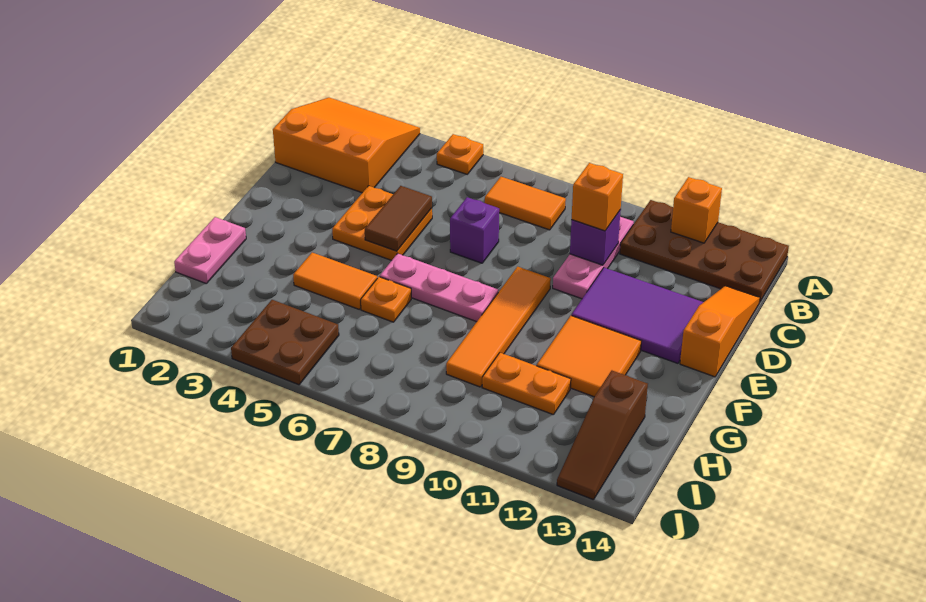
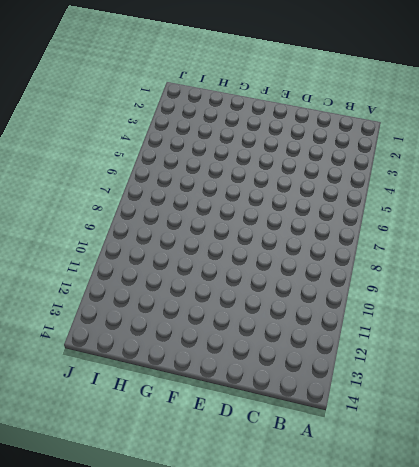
none -> orange slope A1:C3 level 1 top C
none -> orange plate A5 level 1
none -> brown plate A11:B14 level 1

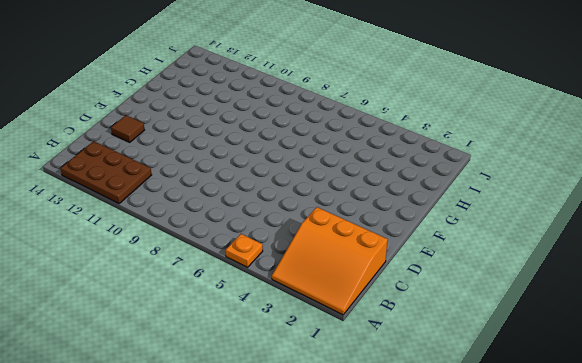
brown plate A11:B13 level 1 -> brown plate A11:B14 level 1
brown tile D13 level 1 -> purple tile D11:E13 level 1
none -> orange tile B7:B8 level 1
none -> pink plate B10:D10 level 1
none -> orange slope C14:E14 level 1 top E

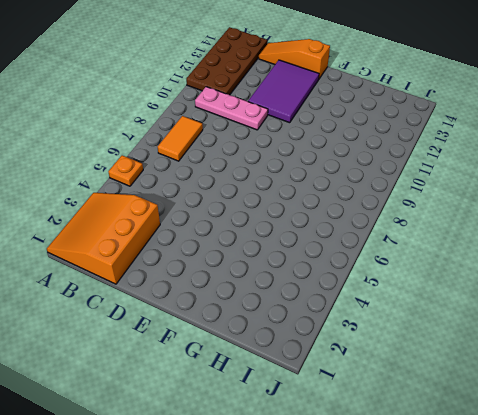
none -> orange plate D4:E5 level 1
none -> purple brick D7 level 1
none -> orange tile E9:H9 level 1

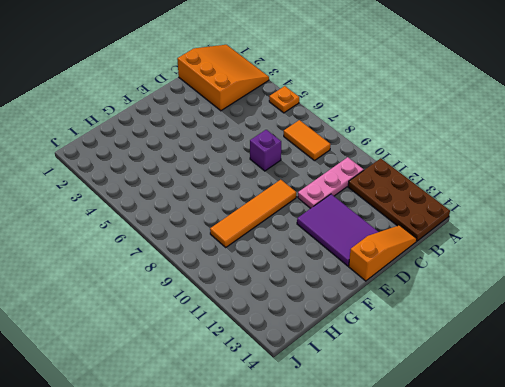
none -> orange plate D4:E5 level 1
none -> pink plate F6:F8 level 1
none -> orange tile F11:G12 level 1

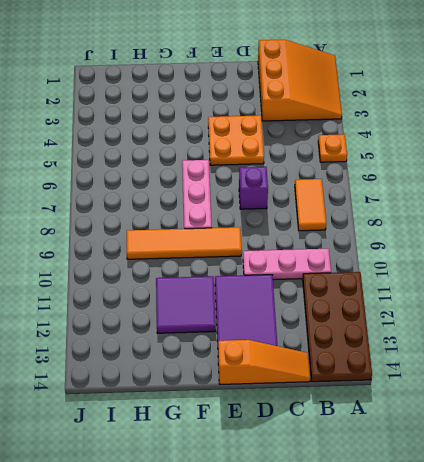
purple tile F11:G12 level 1 -> orange tile F11:G12 level 1
none -> pink plate G1:H1 level 1
none -> orange tile G4:G5 level 1
none -> orange plate G6 level 1

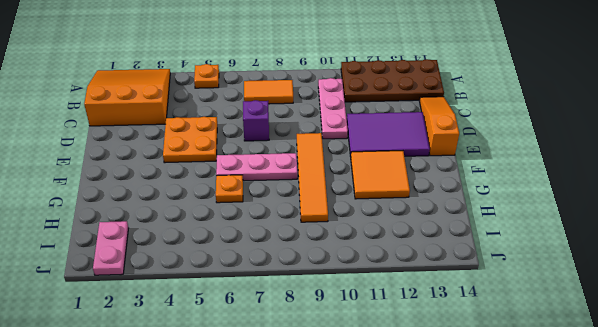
pink plate I2:J2 level 1 -> pink plate G1:H1 level 1
none -> orange tile G4:G5 level 1
none -> orange plate H10:H11 level 1
none -> brown slope H13:J13 level 1 top H

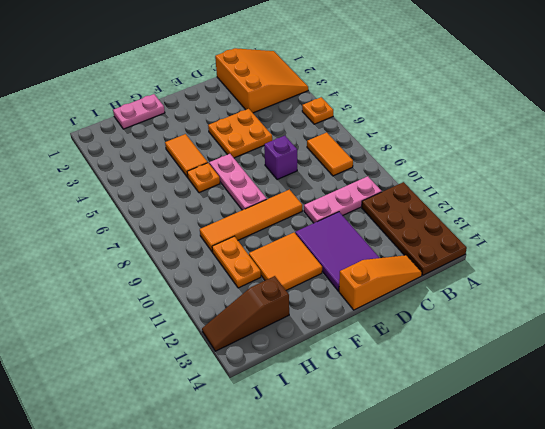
none -> brown plate I4:J5 level 1
none -> orange brick A12 level 2
none -> purple brick C10 level 2

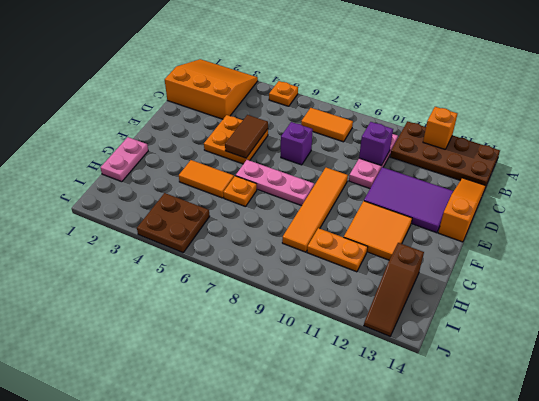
none -> orange brick C10 level 3

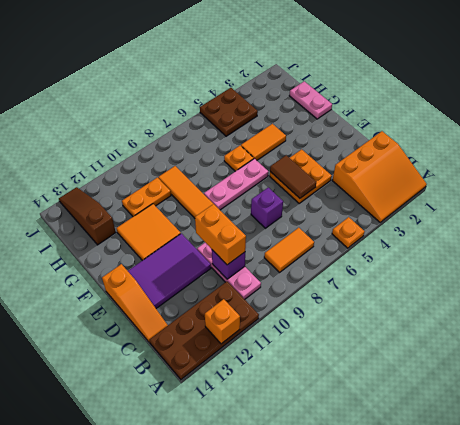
orange brick C10:D10 level 3 -> orange brick C10 level 3

